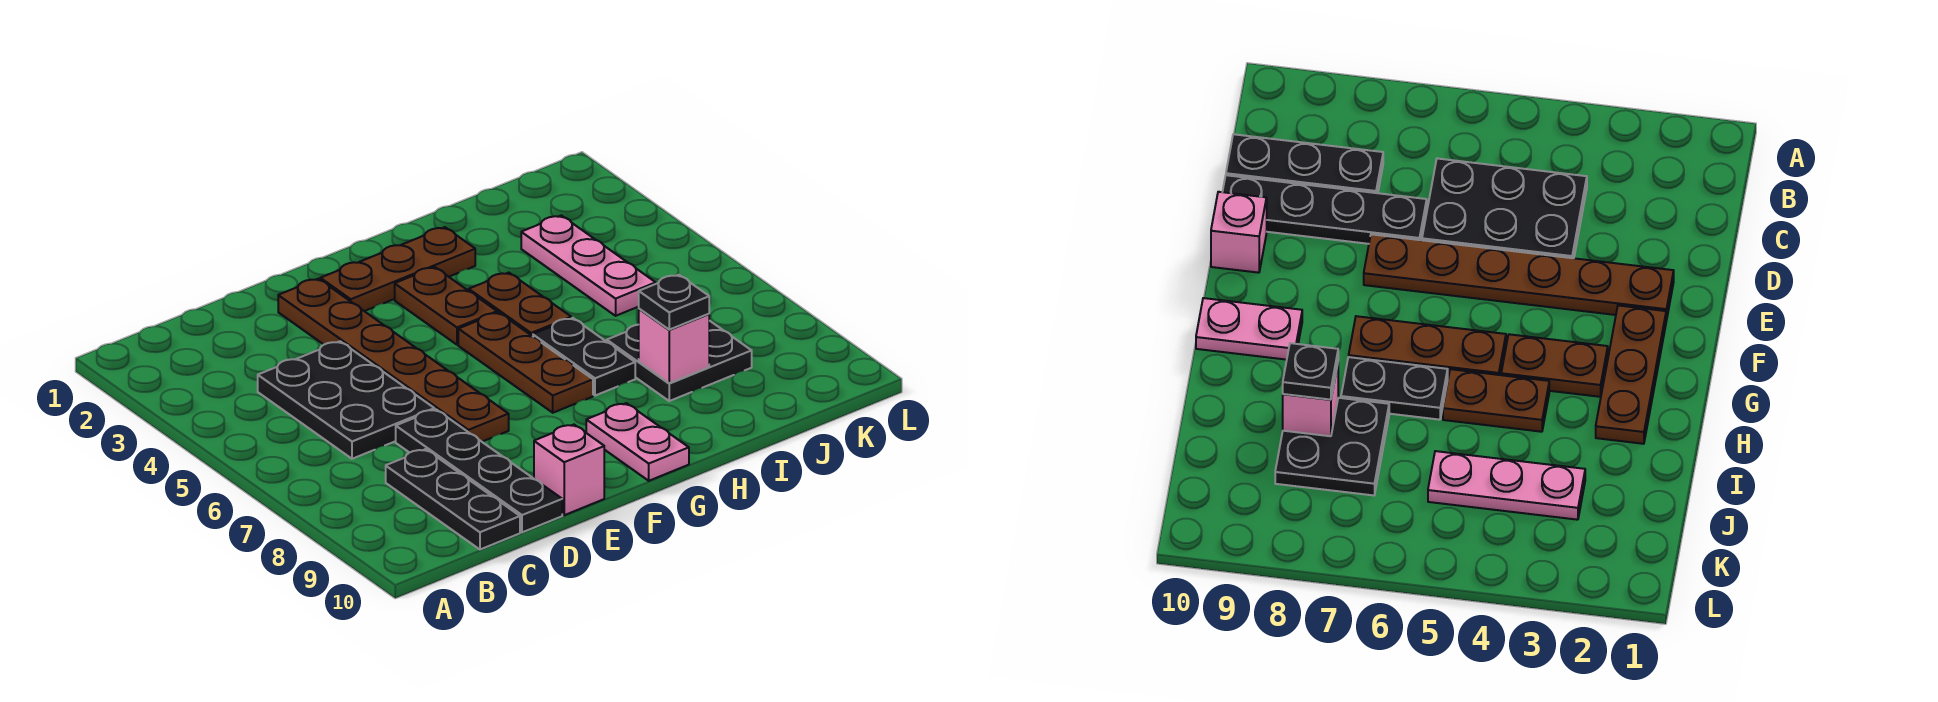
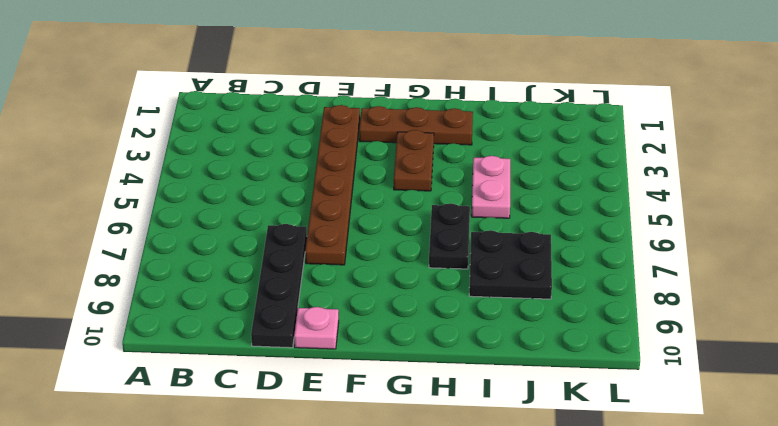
pink plate E10 level 1 -> pink brick E10 level 1
pink plate I4:I5 level 1 -> pink plate G9:G10 level 1
none -> black plate C4:D6 level 1
none -> black plate C8:C10 level 1
none -> brown plate G5:G7 level 1

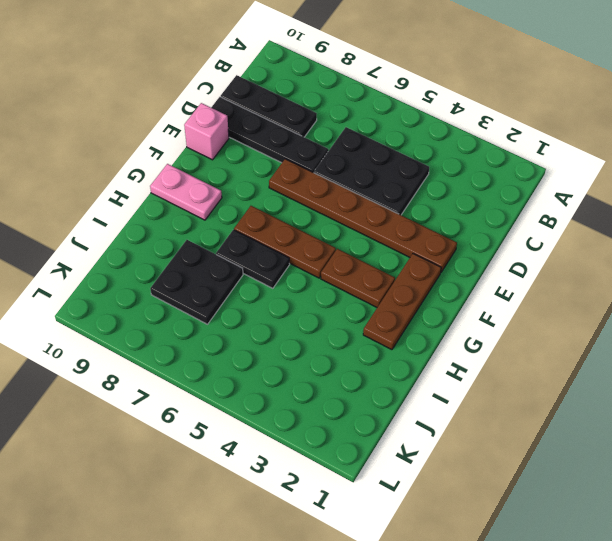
none -> brown plate H4:H5 level 1
none -> pink plate J3:J5 level 1
none -> pink brick I8 level 2

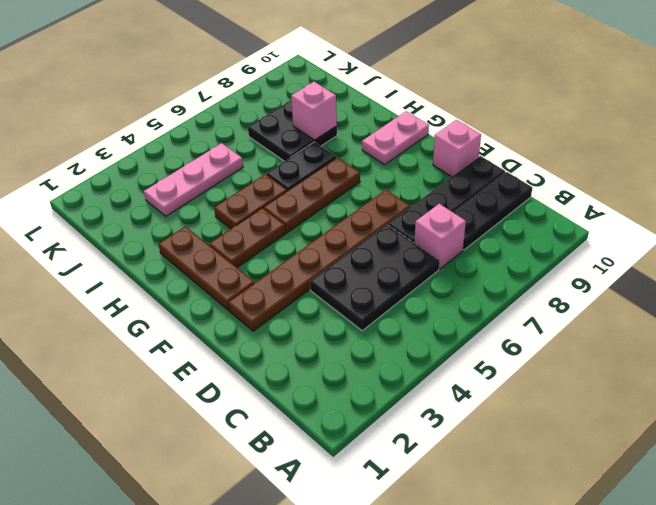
pink brick C7 level 1 -> none
none -> black plate I8 level 3

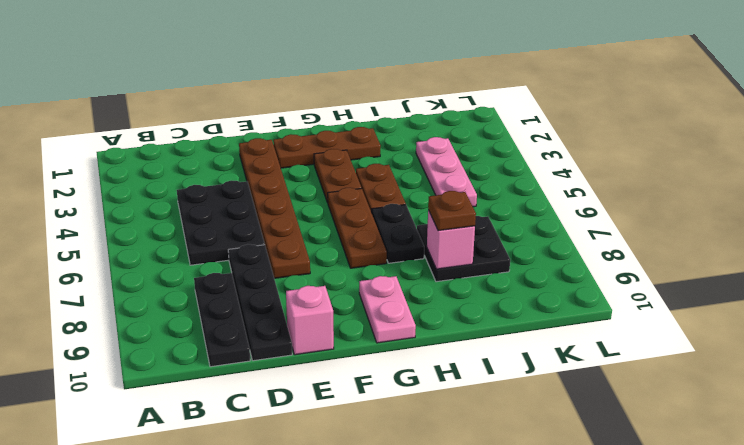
brown plate I8 level 3 -> black plate I8 level 3

